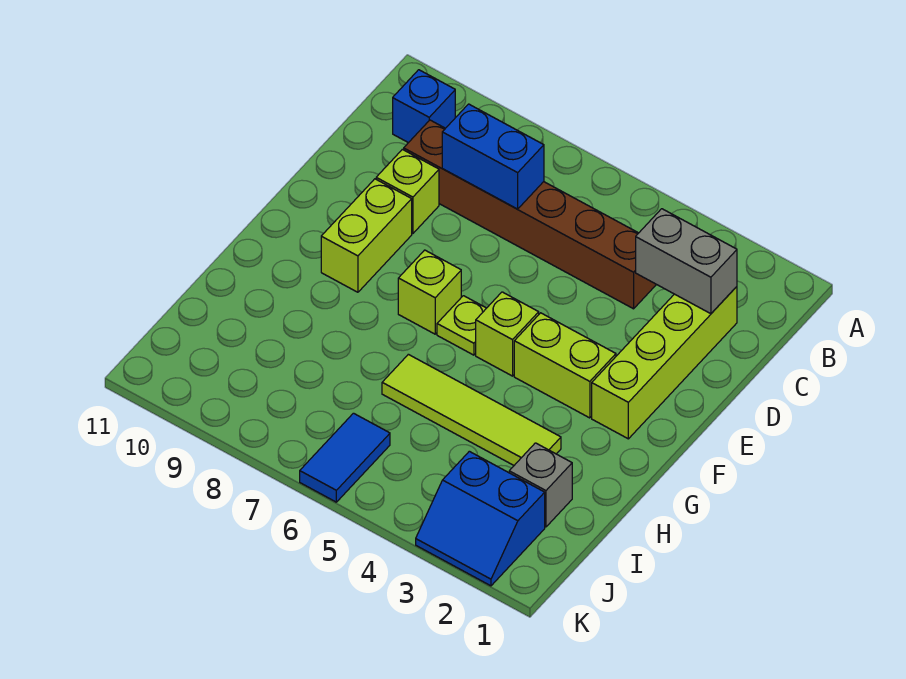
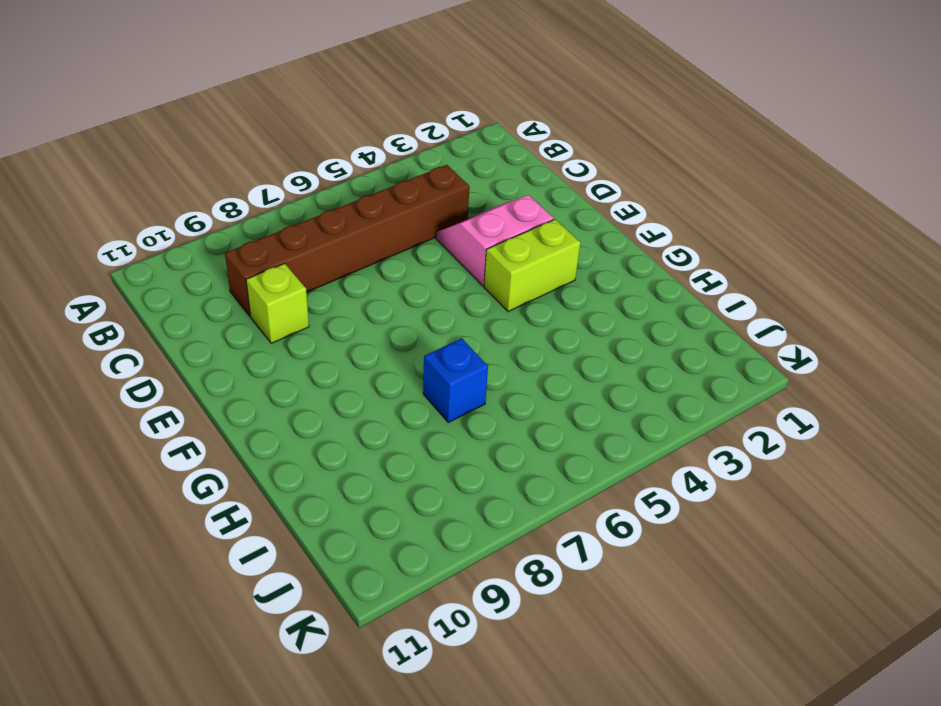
pink slope D3:E4 level 1 top E -> none
blue brick H7 level 1 -> blue brick B10 level 1
none -> lime brick C2:F2 level 1
none -> lime brick E9:F9 level 1
none -> lime brick F5 level 1

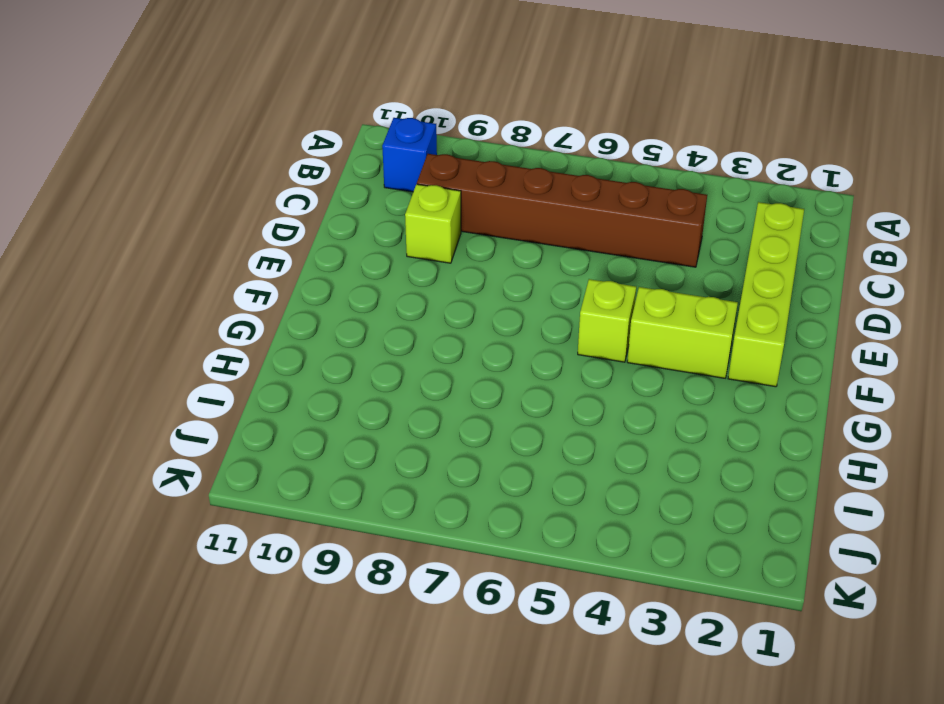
none -> lime brick E9:F9 level 1
none -> lime plate F6 level 1
none -> lime brick F7 level 1

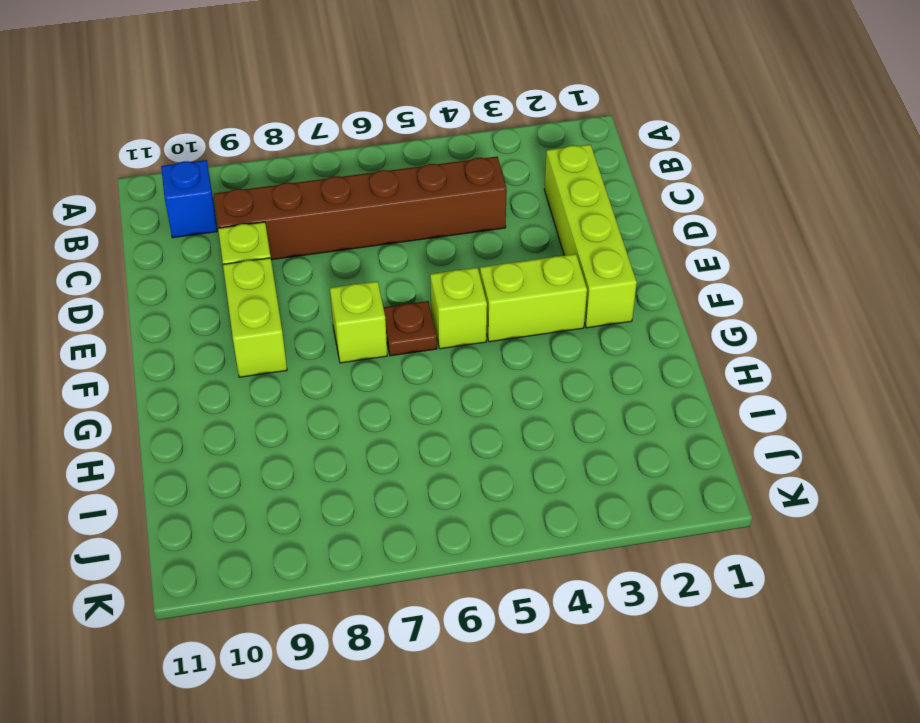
brown plate F6 level 1 -> lime plate F6 level 1
none -> lime tile H3:H6 level 1
none -> grey brick I2 level 1
none -> blue slope J2:K3 level 1 top J

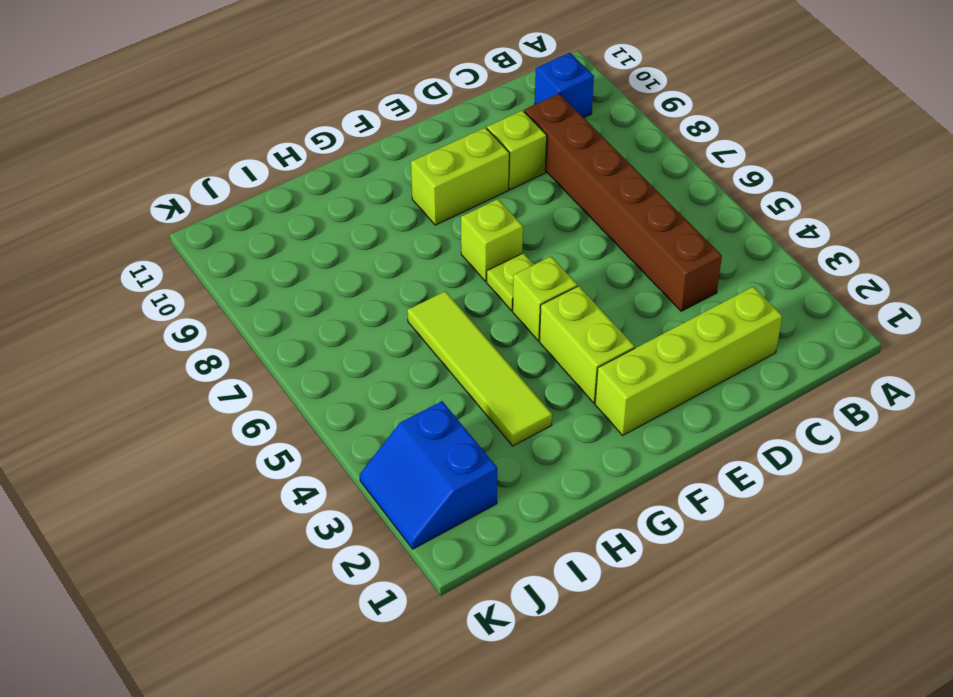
none -> grey brick I2 level 1
none -> blue tile J6:K6 level 1
none -> grey brick C2:C3 level 2

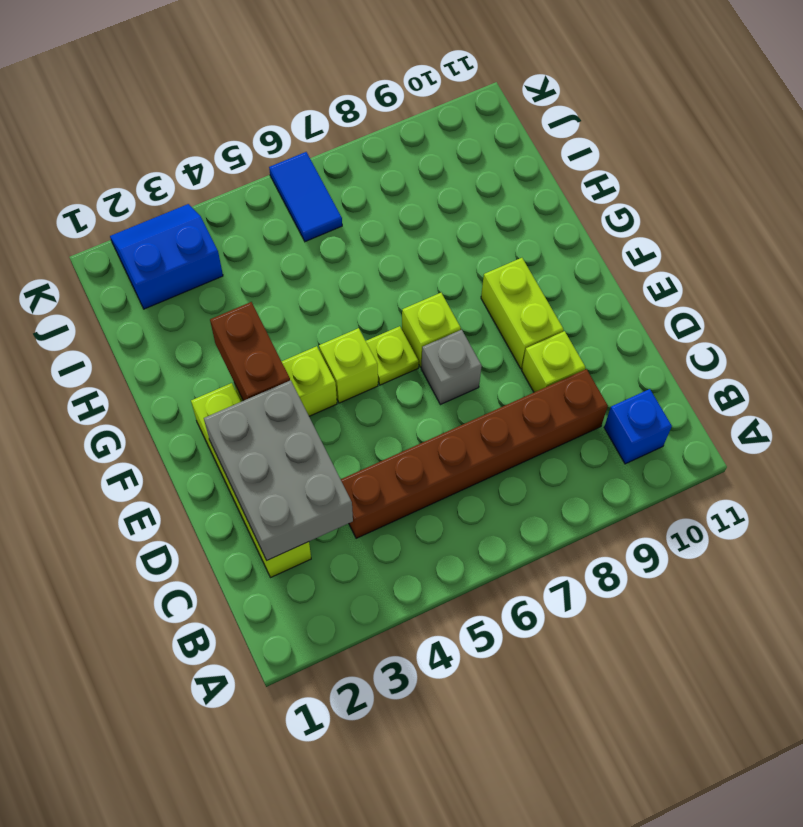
grey brick C2:E3 level 2 -> grey brick C2:C3 level 2
grey brick E7 level 1 -> grey brick I2 level 1
brown brick F3:G3 level 2 -> none
none -> lime tile H3:H6 level 1
none -> blue brick C7:C8 level 2

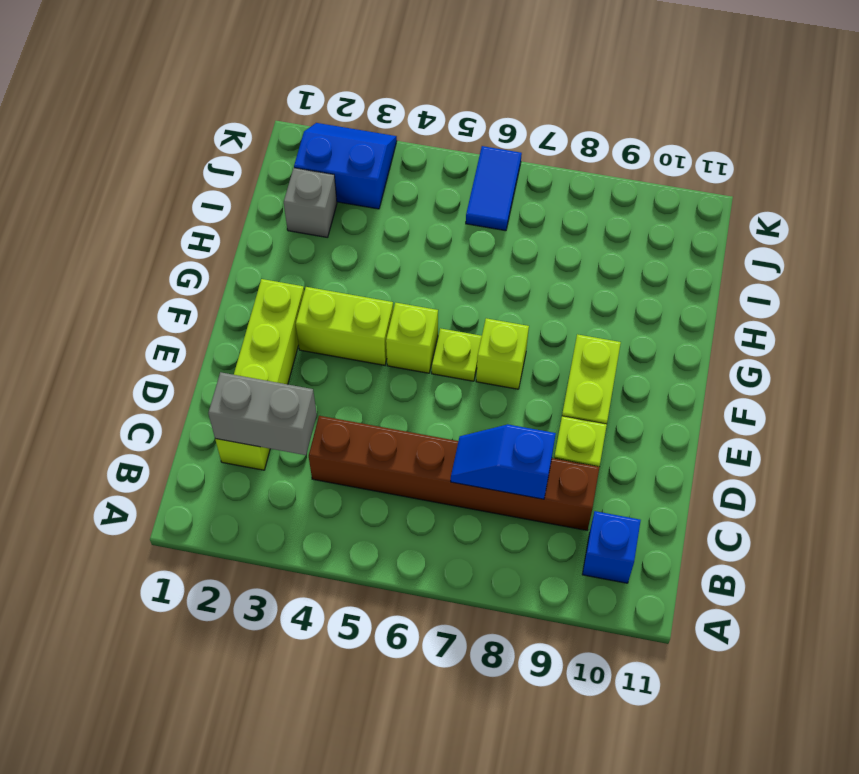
blue slope C7:C8 level 2 top 8 -> blue brick C7:C8 level 2
none -> lime tile H3:H6 level 1

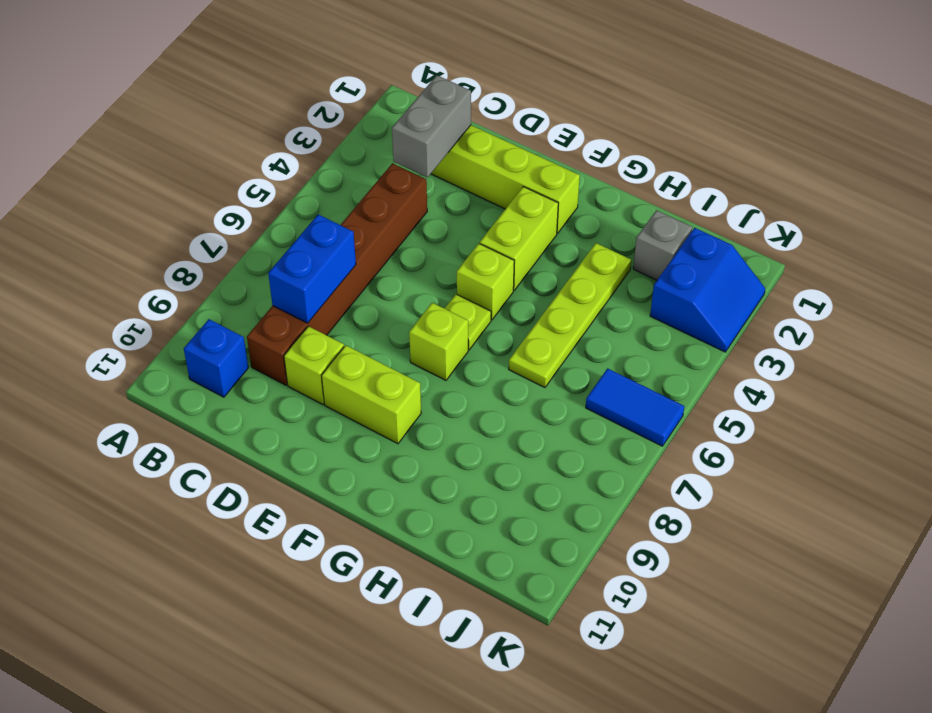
lime plate H3:H6 level 1 -> lime tile H3:H6 level 1

